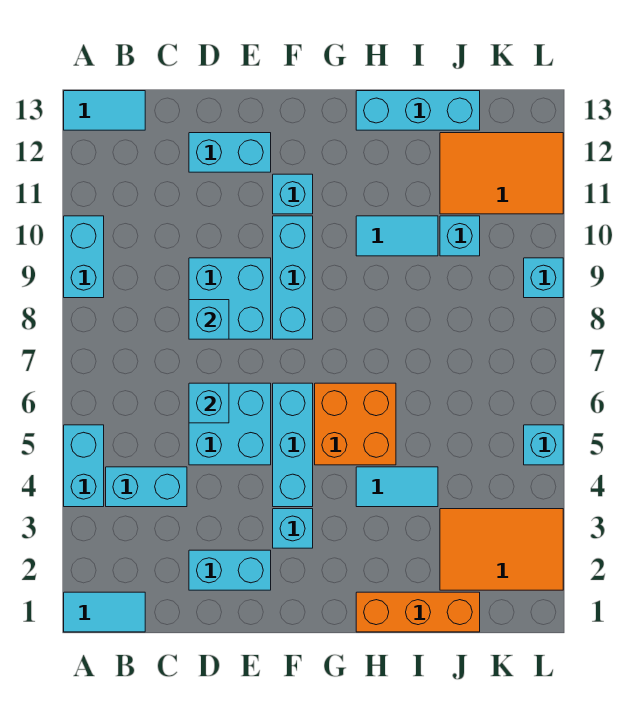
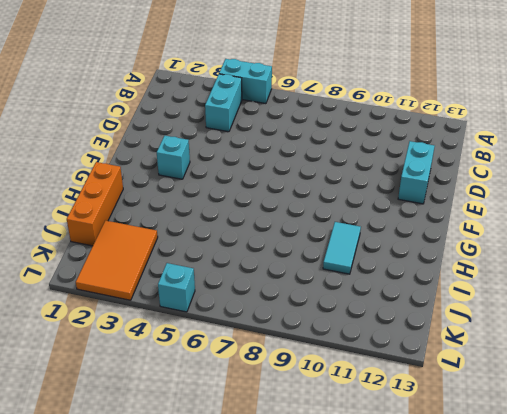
none -> cyan tile A1:B1 level 1
none -> cyan brick A9:A10 level 1
none -> cyan tile A13:B13 level 1

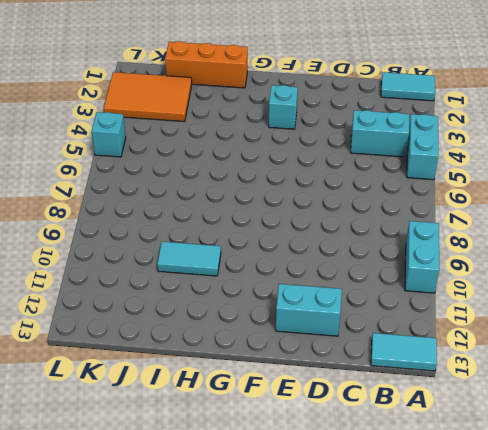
none -> cyan brick D2:E2 level 1
none -> cyan brick D5:E6 level 1
none -> cyan brick D8:E9 level 1

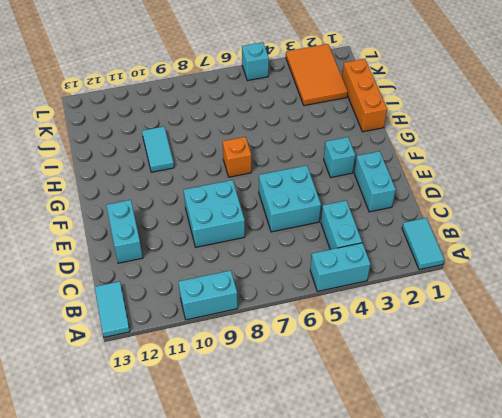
orange brick G7 level 1 -> none
none -> cyan brick F4:F6 level 1
none -> cyan brick F8:F10 level 1
none -> cyan brick F11 level 1

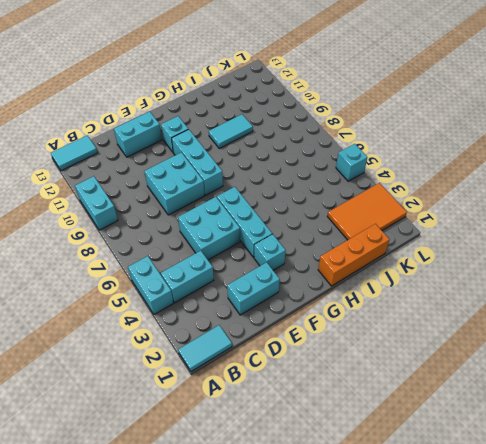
none -> orange brick G5:H6 level 1
none -> cyan tile H4:I4 level 1
none -> cyan brick H13:J13 level 1

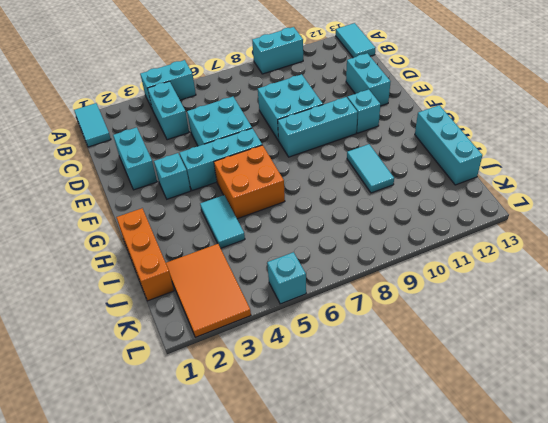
none -> cyan brick J10 level 1
none -> orange tile J11:L12 level 1
none -> cyan brick L9 level 1

